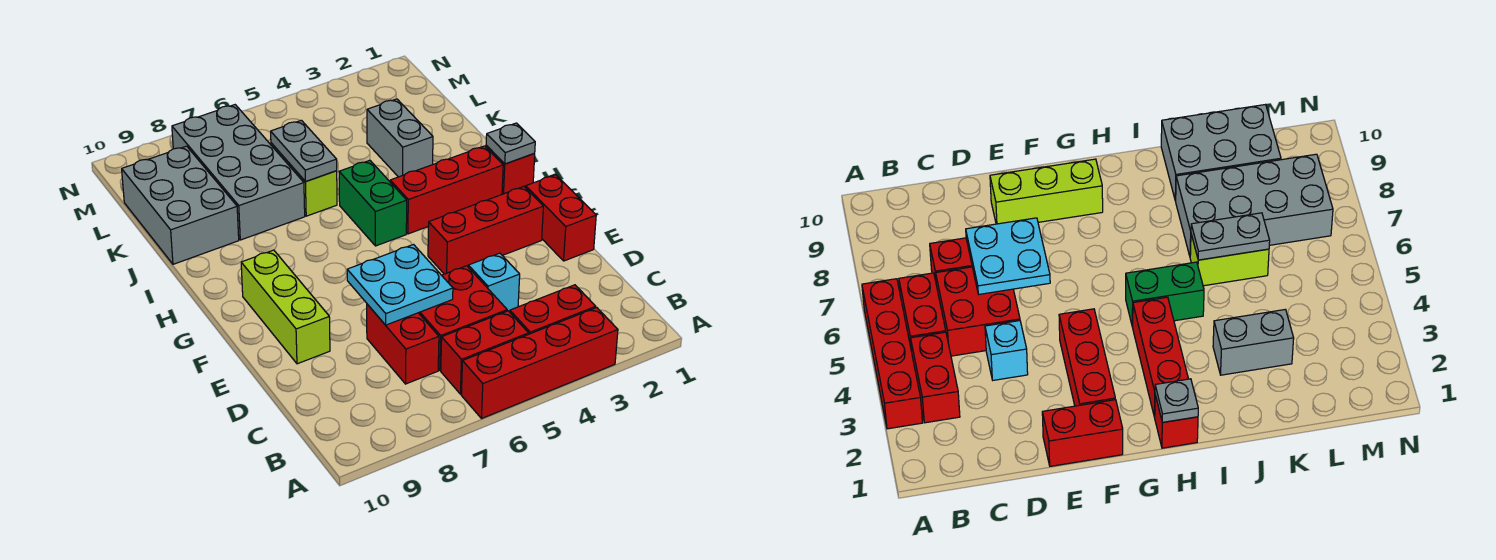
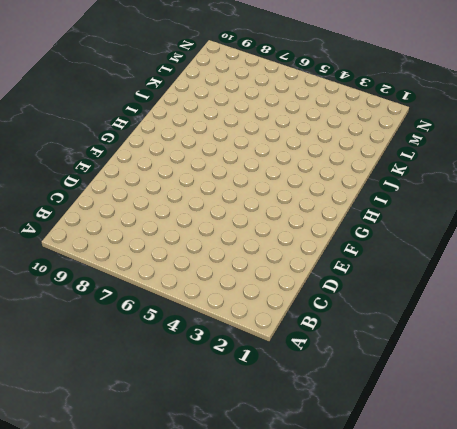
none -> red brick A3:A6 level 1
none -> red brick B3:B4 level 1
none -> red brick B5:B6 level 1

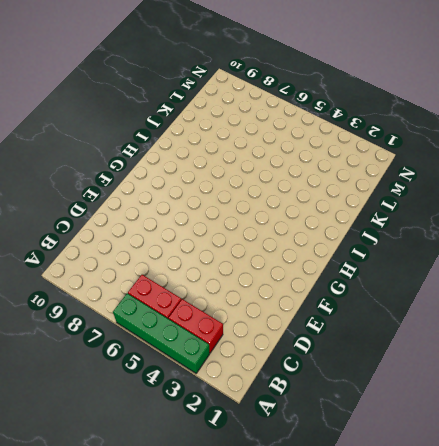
green brick A3:A6 level 1 -> red brick A3:A6 level 1
none -> red brick C5:D6 level 1
none -> red brick C7:D7 level 1
none -> cyan brick D4 level 1

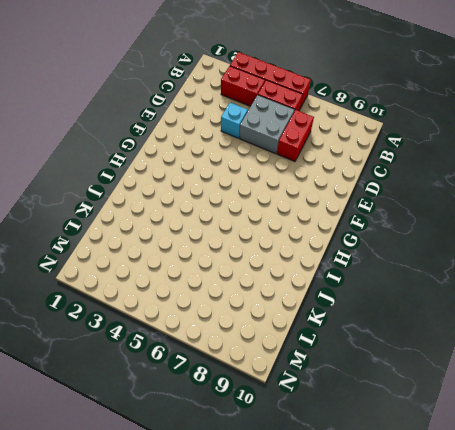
grey brick C5:D6 level 1 -> red brick C5:D6 level 1
none -> red brick E1:F1 level 1
none -> lime brick E9:G9 level 1
none -> red brick F2:F4 level 1

